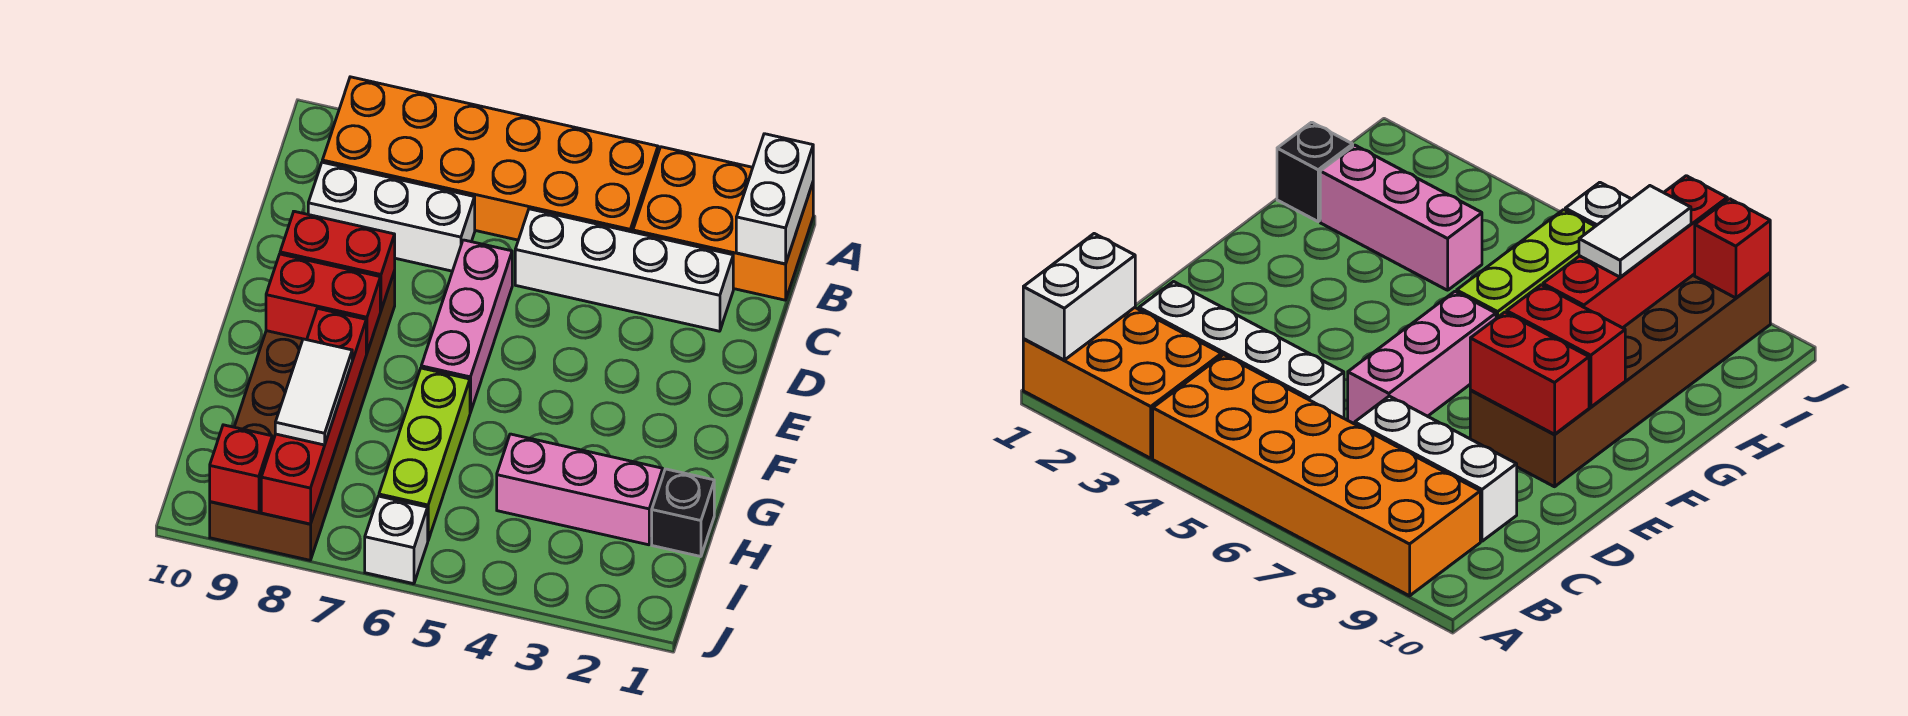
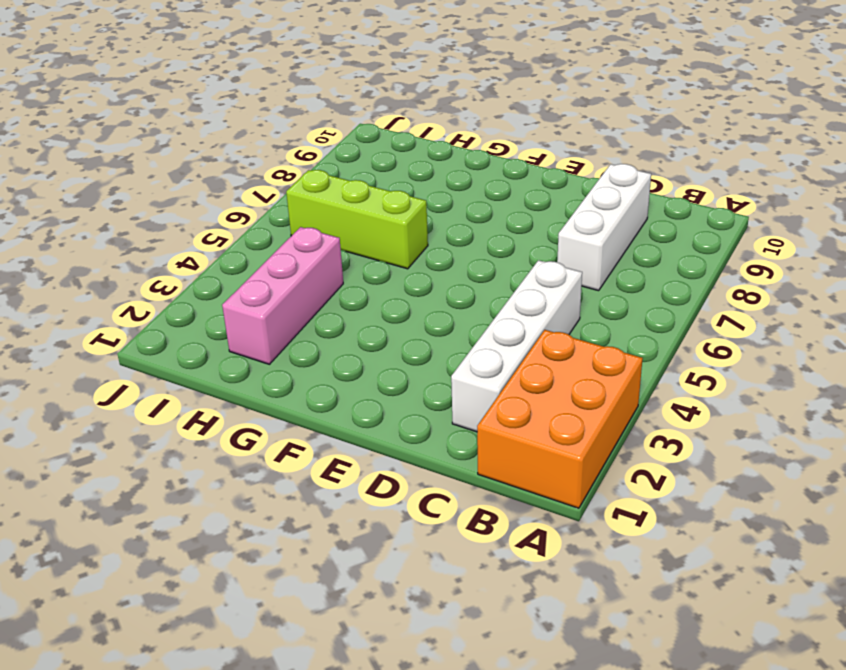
none -> orange brick A4:B9 level 1
none -> pink brick D6:F6 level 1
none -> brown brick E8:J9 level 1

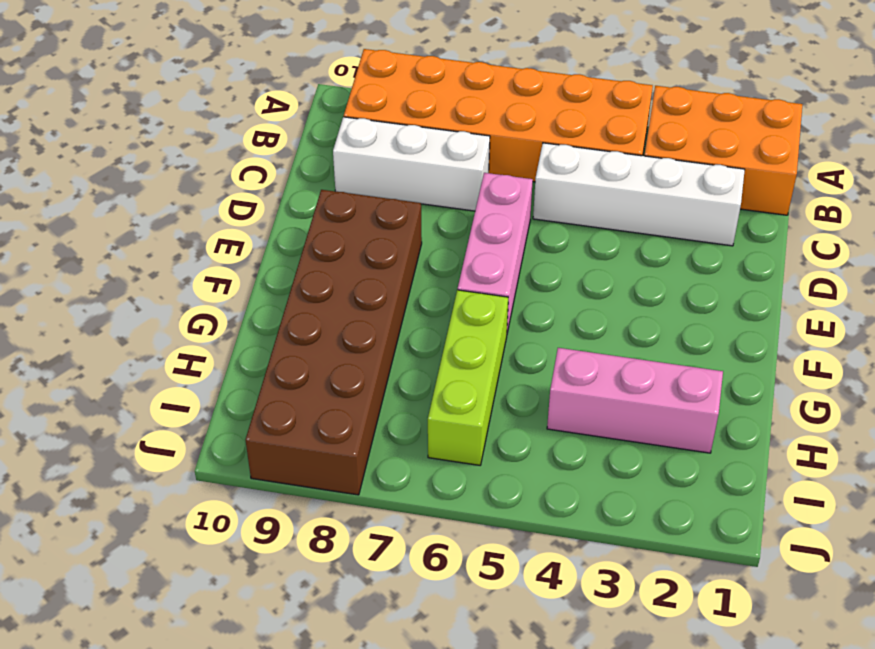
none -> black brick H1 level 1
none -> white brick J6 level 1
none -> white brick A1:B1 level 2

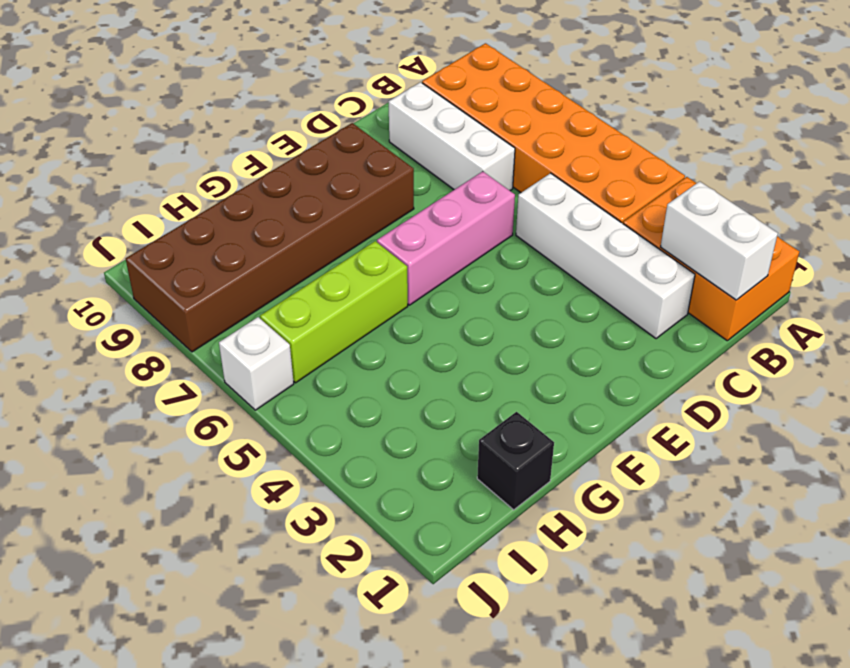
white brick B1:B2 level 2 -> white brick A1:B1 level 2
none -> pink brick H2:H4 level 1
none -> red brick E8:E9 level 2
none -> red brick F8:F9 level 2

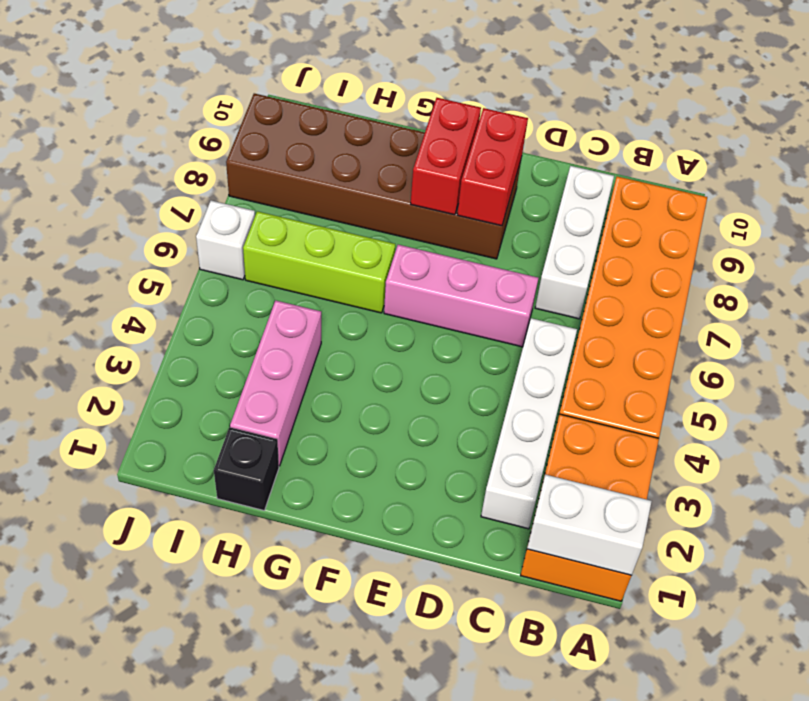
none -> red brick G8:J8 level 2
none -> red brick J9 level 2
none -> white tile H8:I8 level 3

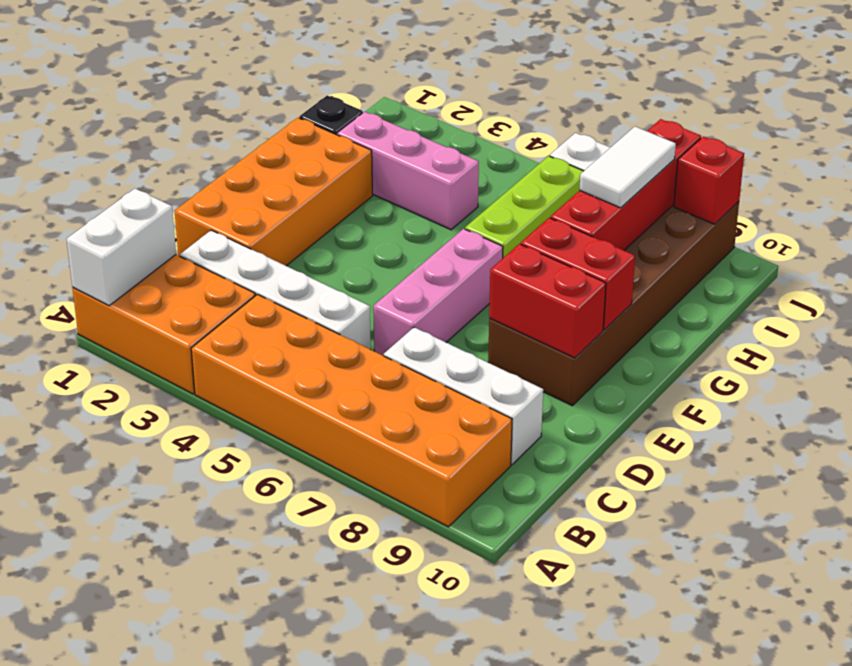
orange brick D1:G2 level 1 -> none

